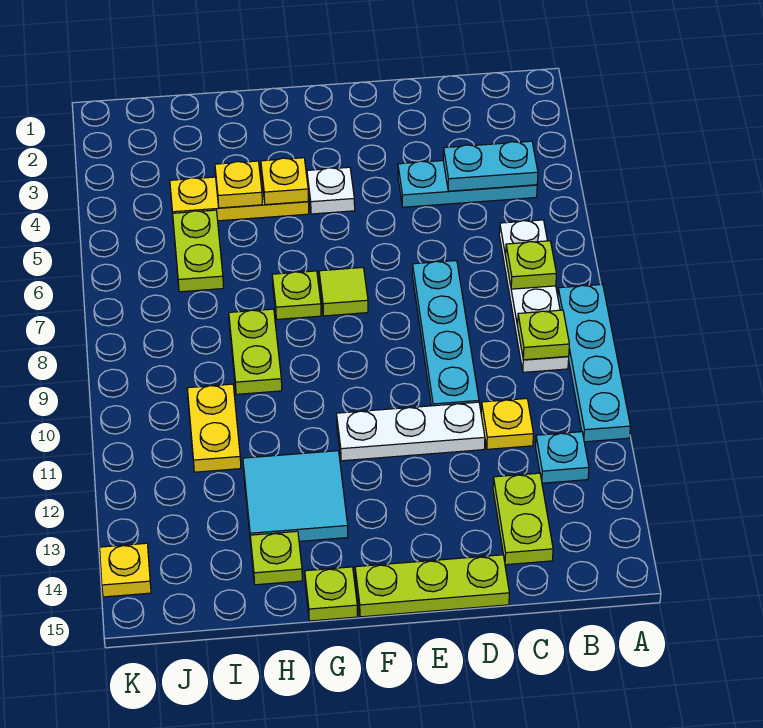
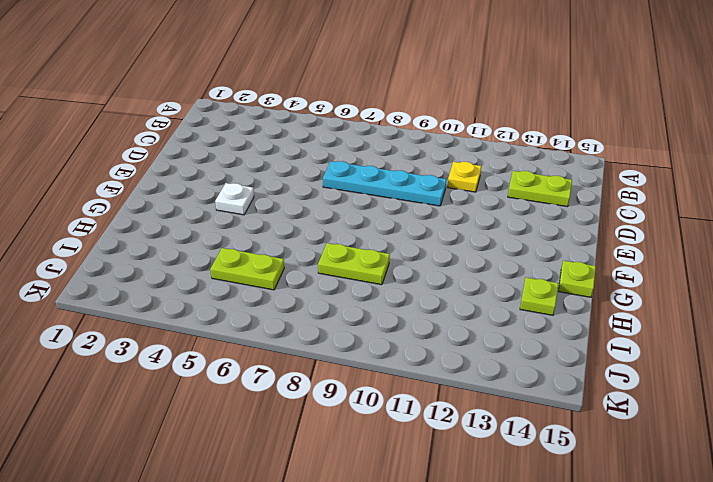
none -> cyan plate A8:A11 level 1
none -> cyan plate B4:D4 level 1
none -> white plate B6:B9 level 1

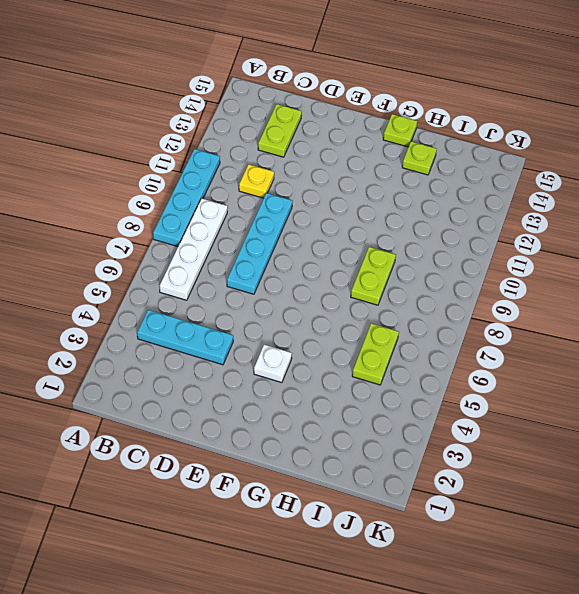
none -> cyan plate B12 level 1
none -> white plate D11:F11 level 1
none -> lime plate D15:F15 level 1

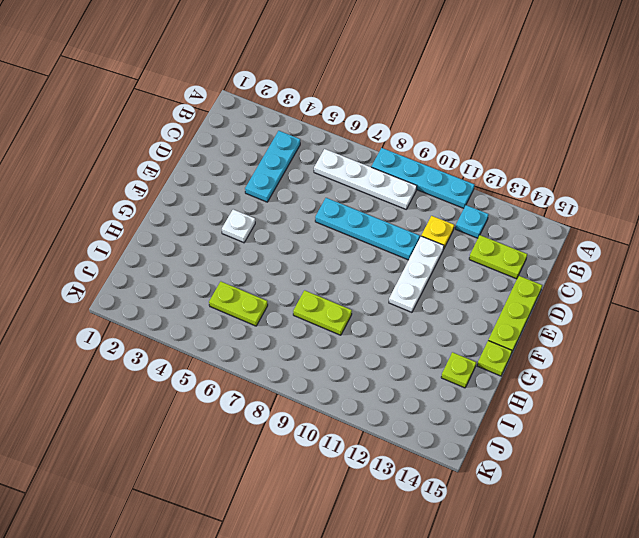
none -> lime tile F7 level 1
none -> yellow plate G4:I4 level 1
none -> lime plate G7 level 1

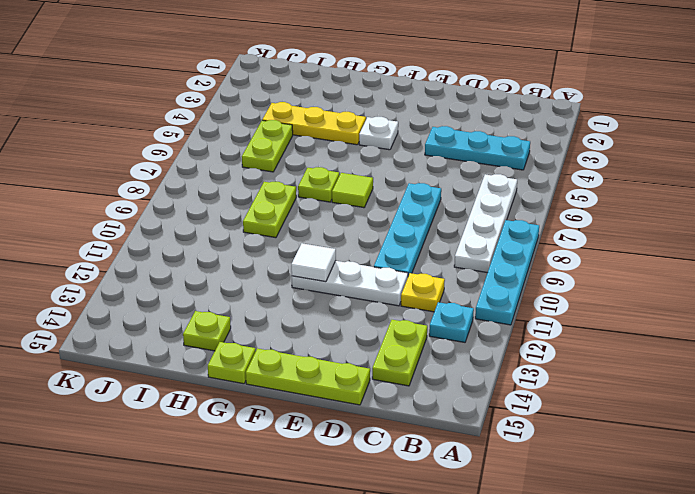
white tile F11 level 2 -> none
none -> cyan tile G12:H13 level 1
none -> yellow plate I10:I11 level 1
none -> yellow plate K14 level 1

